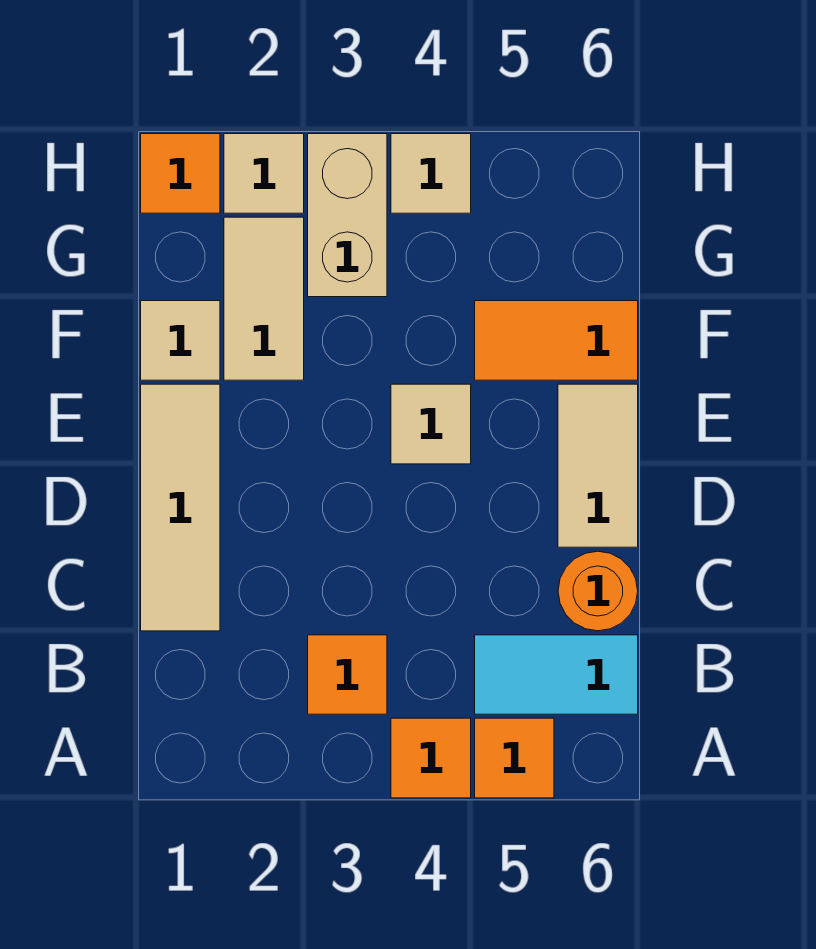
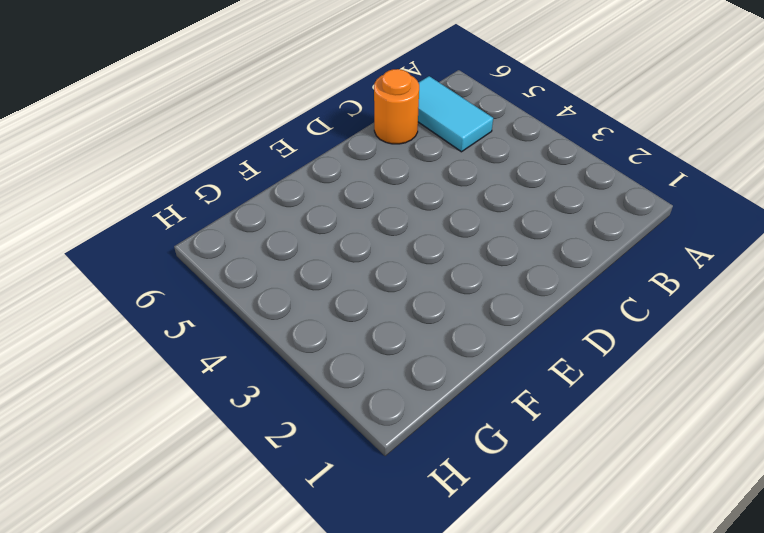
none -> orange tile A4 level 1
none -> orange tile A5 level 1
none -> orange tile B3 level 1

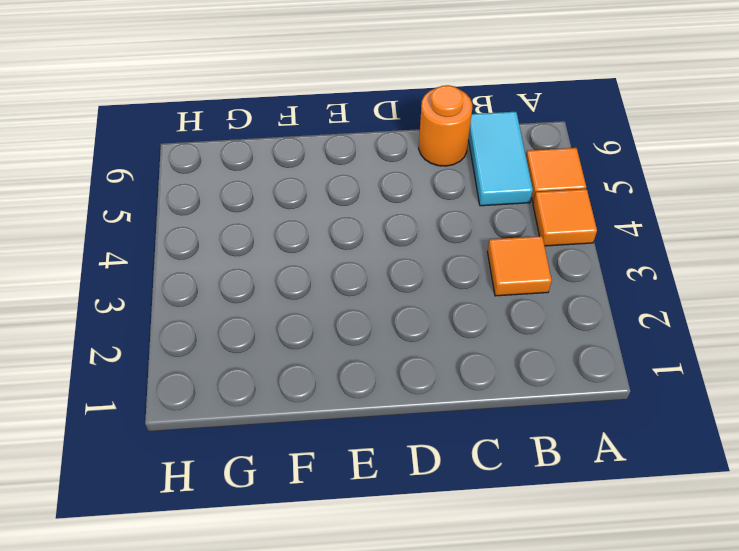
none -> tan tile C1:E1 level 1
none -> tan tile D6:E6 level 1
none -> tan tile E4 level 1

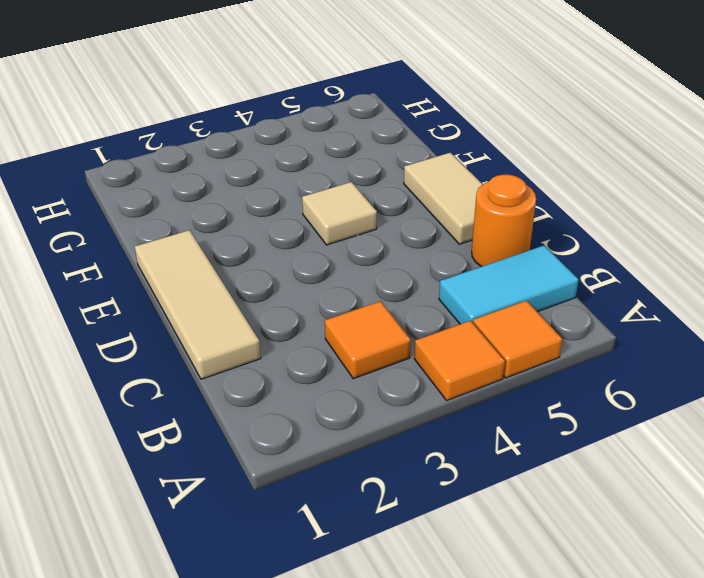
none -> tan tile F1 level 1
none -> tan tile F2:G2 level 1
none -> orange tile F5:F6 level 1

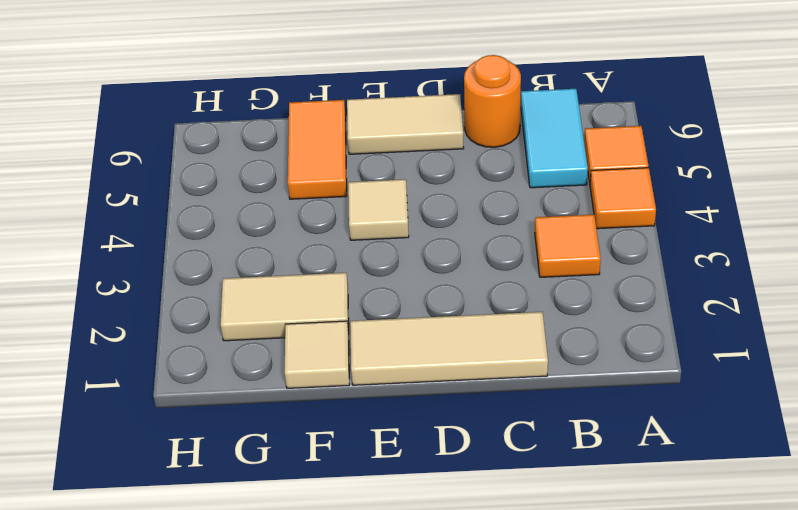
none -> tan brick G3:H3 level 1
none -> orange tile H1 level 1
none -> tan tile H2 level 1

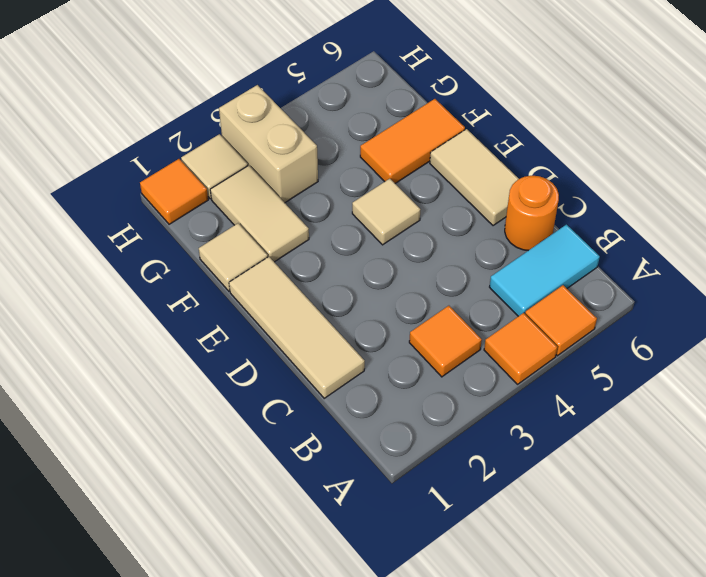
none -> tan tile H4 level 1

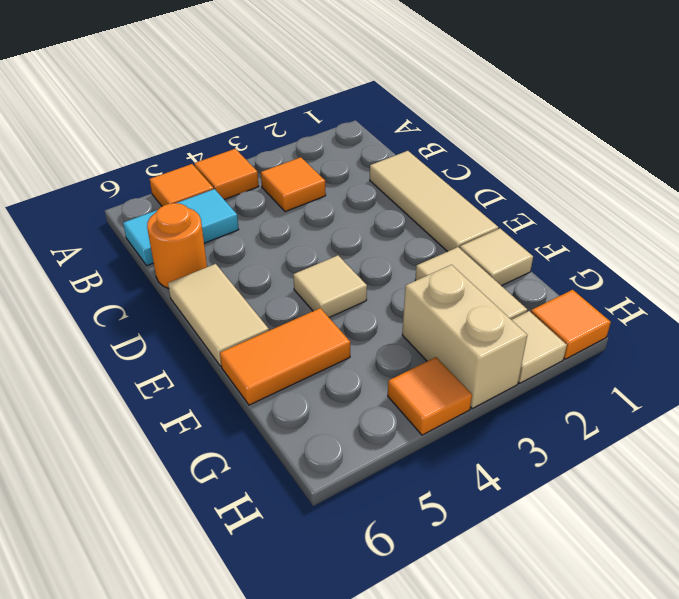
orange tile H4 level 1 -> tan tile H4 level 1

